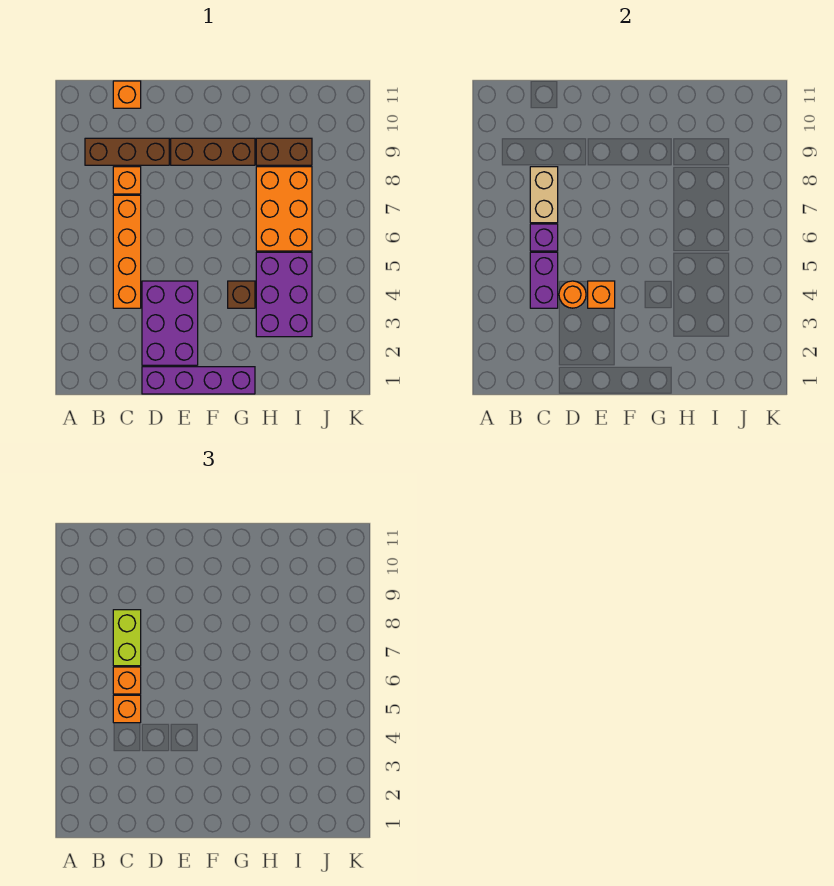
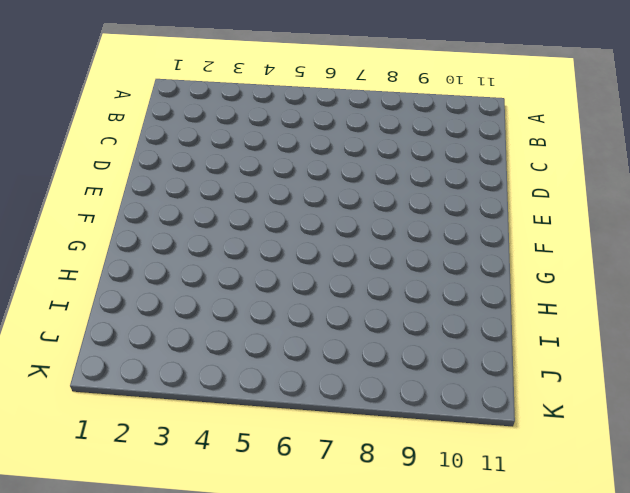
none -> brown brick B9:D9 level 1
none -> orange brick C4:C7 level 1
none -> orange brick C8 level 1

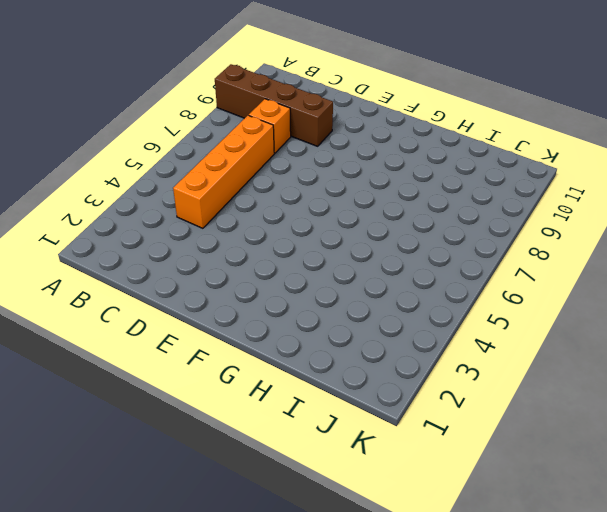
brown brick A9:D9 level 1 -> brown brick B9:D9 level 1
none -> orange brick C11 level 1
none -> purple brick D1:G1 level 1
none -> purple brick D2:E4 level 1

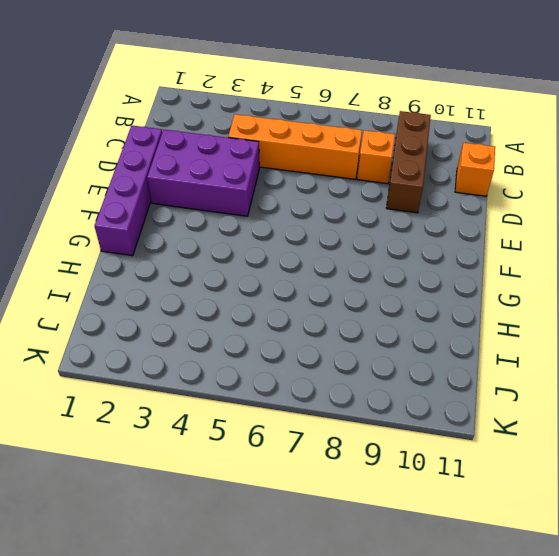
none -> brown brick E9:G9 level 1
none -> brown brick G4 level 1
none -> purple brick H3:I5 level 1

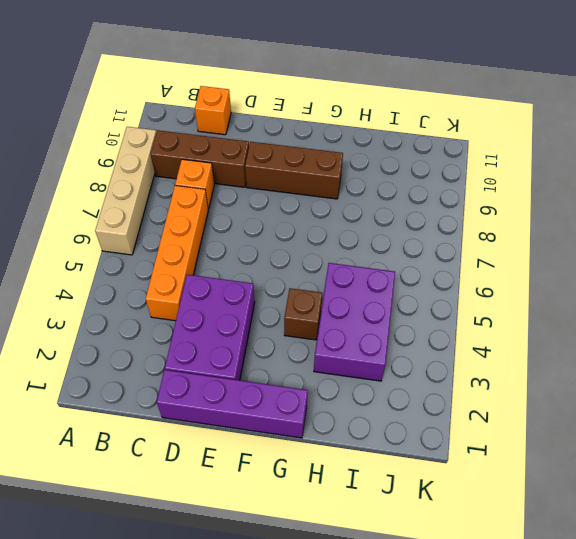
tan brick A6:A9 level 1 -> none
none -> orange brick H6:I8 level 1
none -> brown brick H9:I9 level 1
none -> purple brick C4:C5 level 2

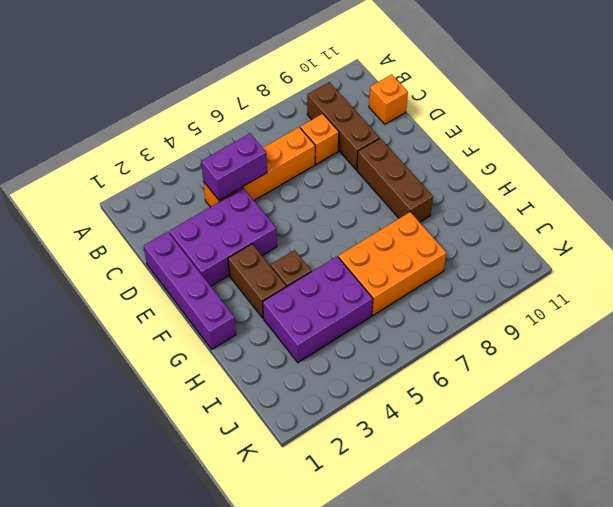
brown brick F3:G3 level 1 -> brown brick H9:I9 level 1
none -> purple brick C6 level 2
none -> tan brick C7:C8 level 2
none -> orange round brick D4 level 2

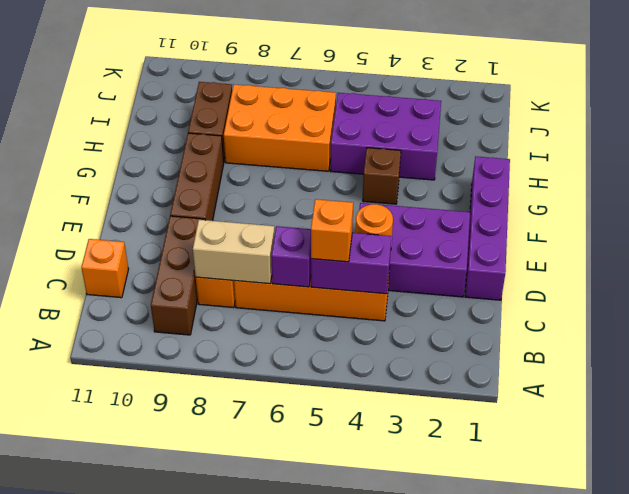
none -> orange brick E4 level 2
none -> orange brick C6 level 3
none -> lime brick C7:C8 level 3

